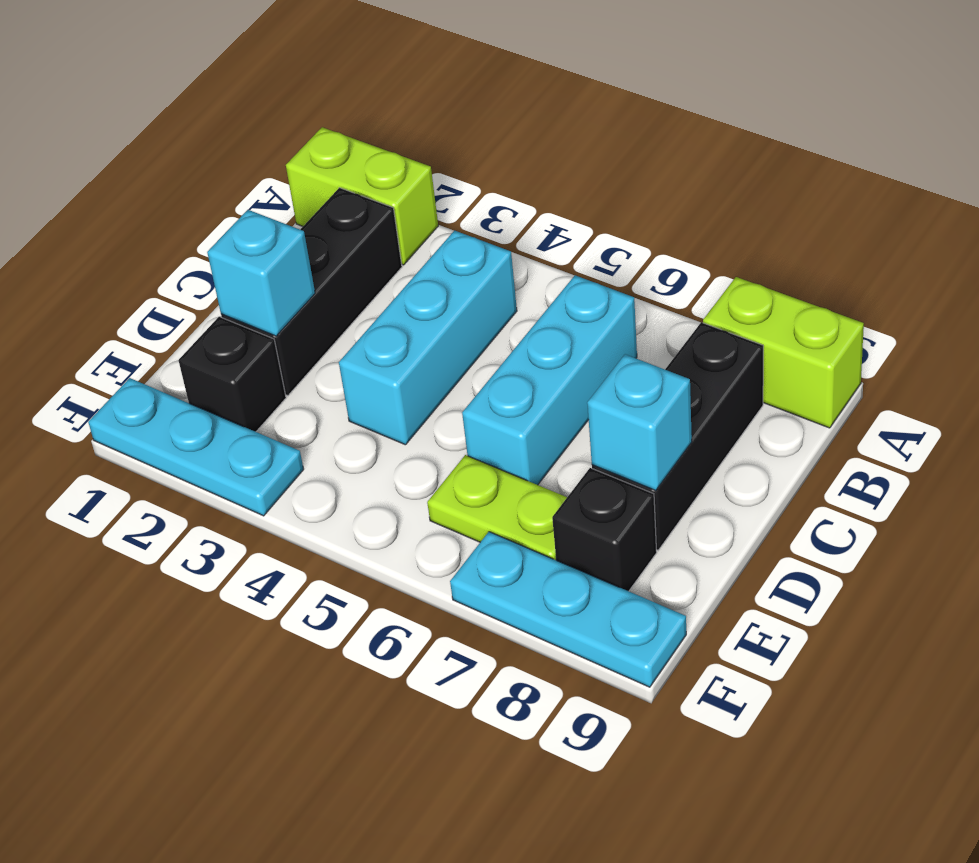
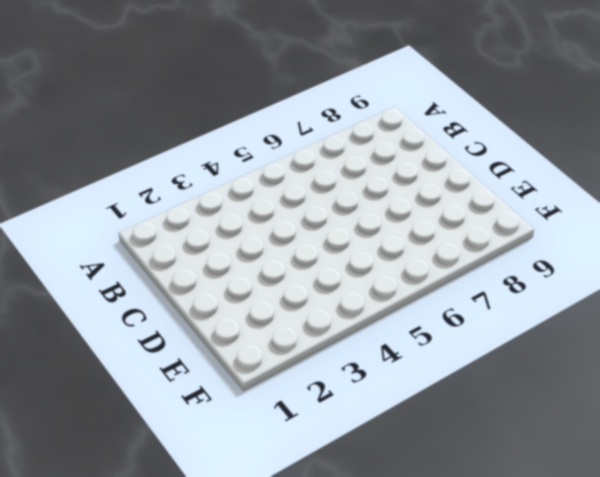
none -> lime brick A1:A2 level 1
none -> lime brick A8:A9 level 1
none -> black brick B2:D2 level 1

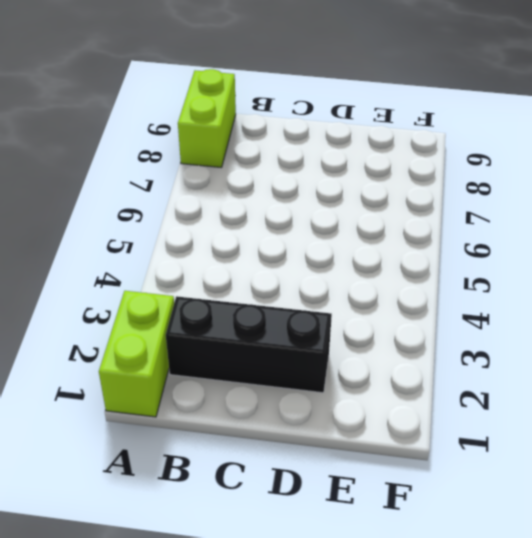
none -> cyan brick B4:D4 level 1
none -> cyan brick B6:D6 level 1
none -> black brick B8:D8 level 1

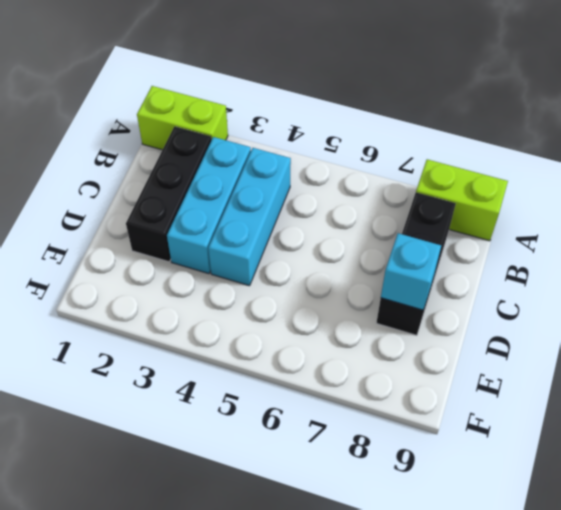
cyan brick B3:D3 level 1 -> cyan brick B6:D6 level 1
none -> black brick E2 level 1
none -> lime plate E6:E7 level 1
none -> black brick E8 level 1

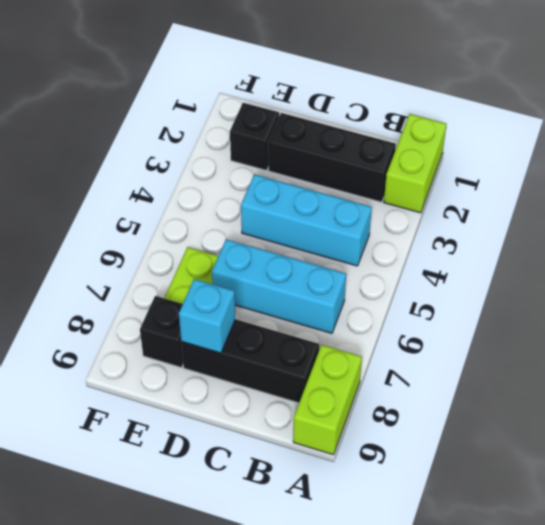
none -> cyan plate F1:F3 level 1
none -> cyan plate F7:F9 level 1
none -> cyan brick D2 level 2

